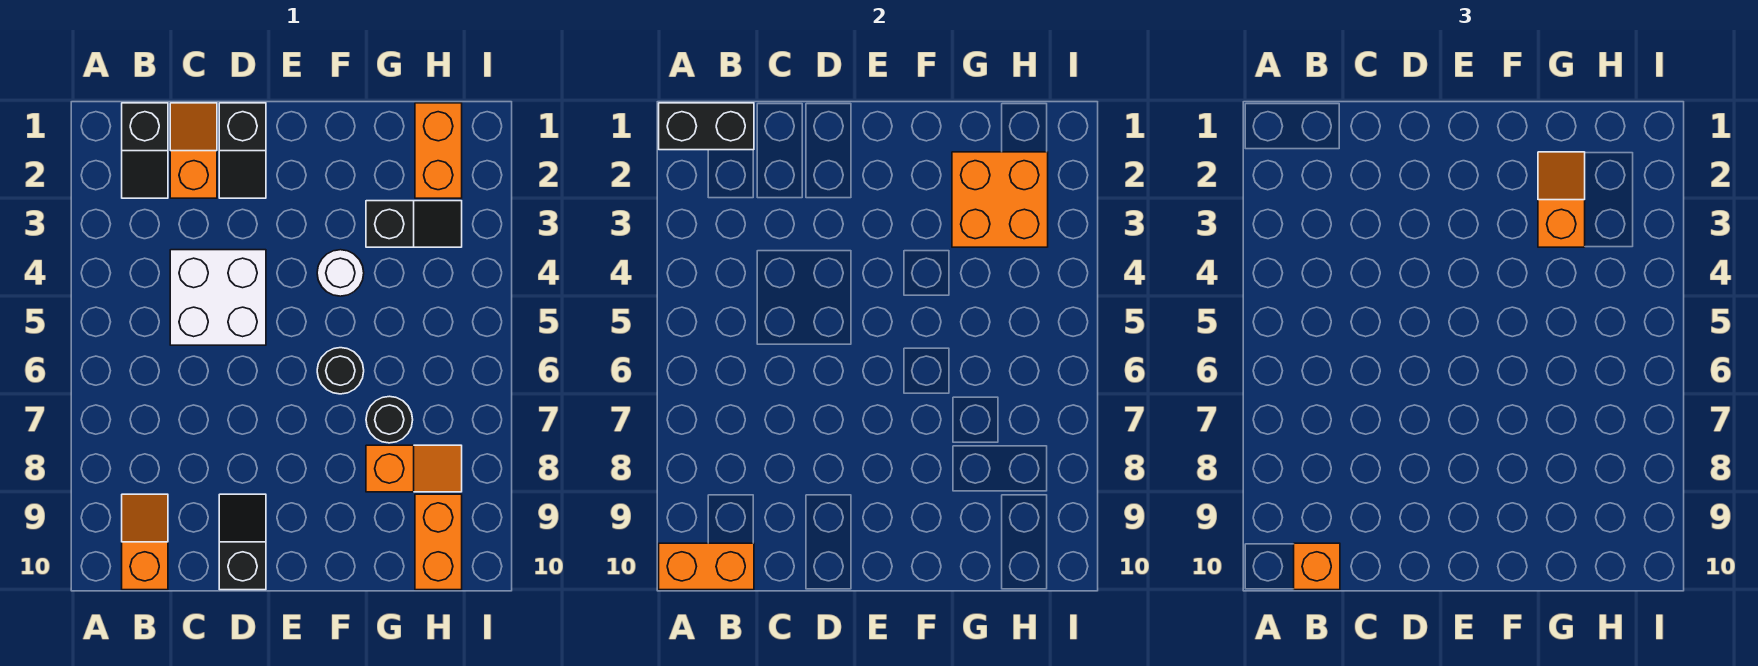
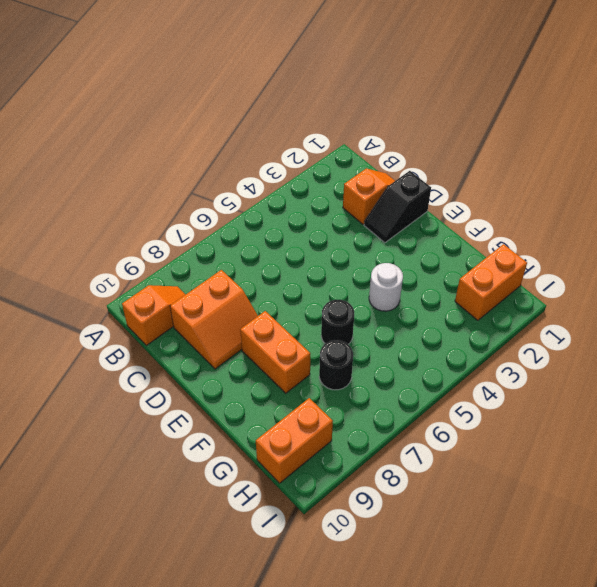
orange slope C8:D9 level 1 top C -> black slope D9:D10 level 1 top 10
orange brick E8:F8 level 1 -> orange brick A10:B10 level 2
none -> black slope B1:B2 level 1 top 1
none -> white brick C4:D5 level 1
none -> black slope G3:H3 level 1 top G

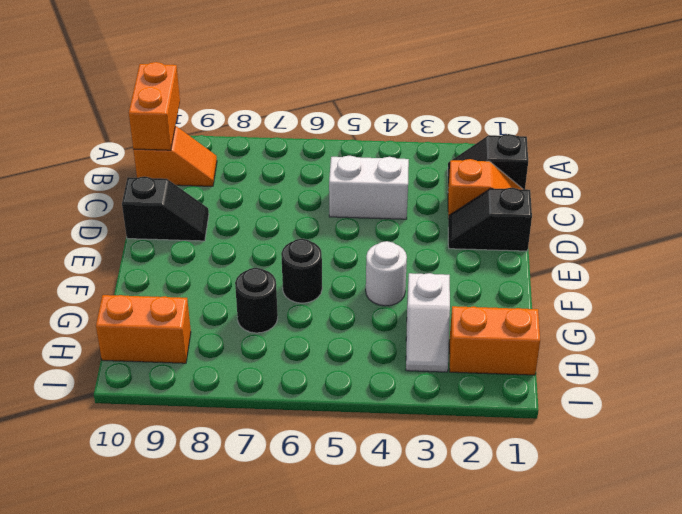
white brick C4:C5 level 1 -> white brick C4:D5 level 1
white slope G3:H3 level 1 top G -> black slope G3:H3 level 1 top G
none -> orange slope G8:H8 level 1 top G
none -> black brick A1:B1 level 2
none -> orange brick G2:H3 level 2

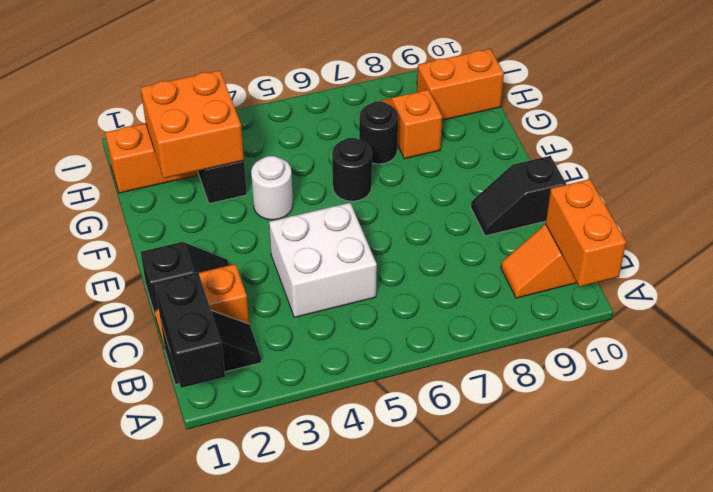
none -> orange brick B10 level 3
none -> orange slope G2:G3 level 3 top 3

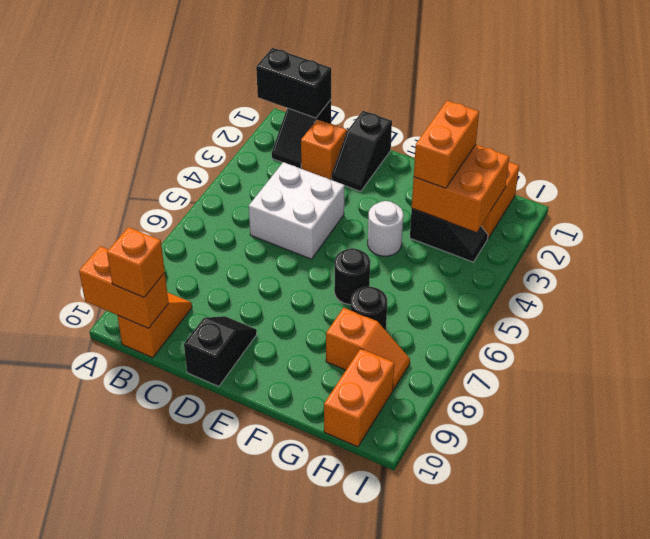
orange brick G2:G3 level 3 -> orange slope G2:G3 level 3 top 3

